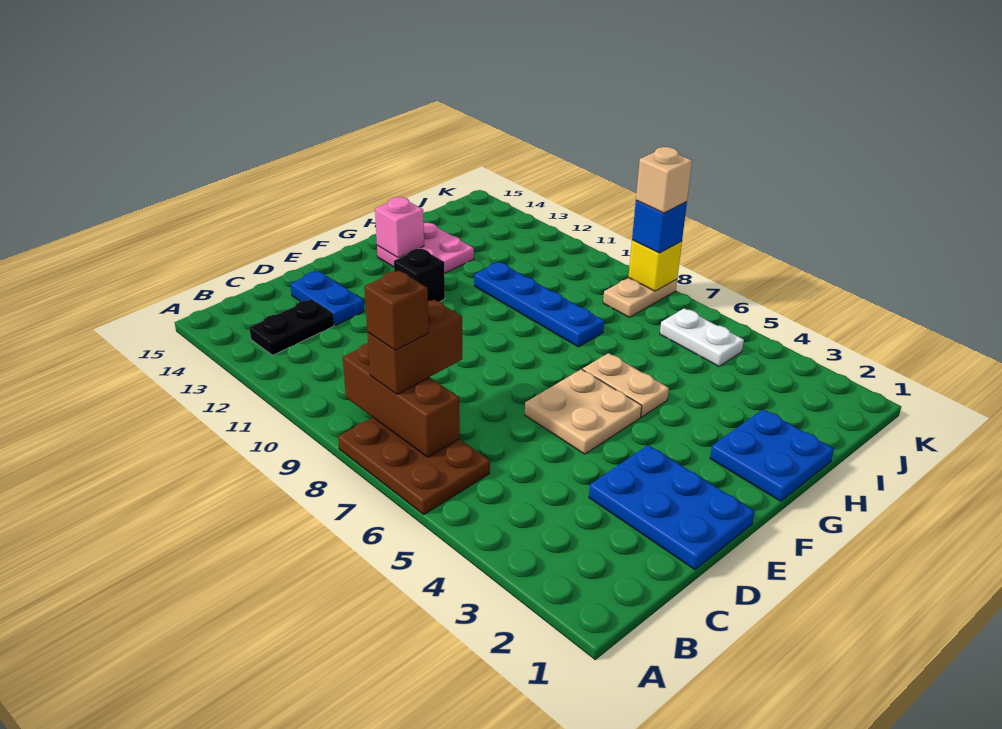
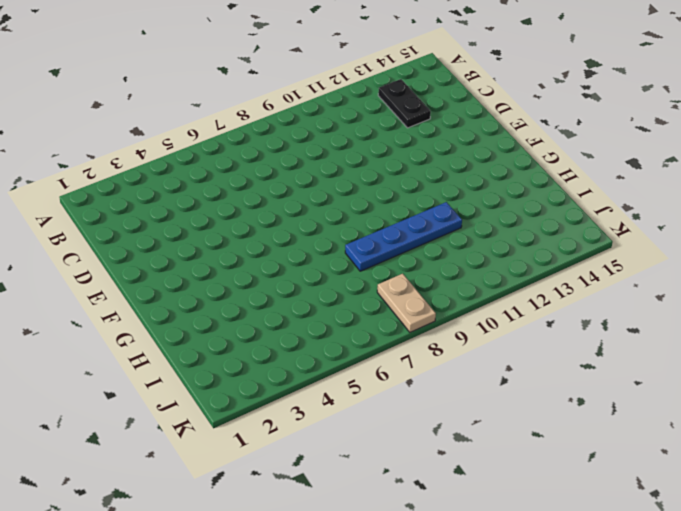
none -> brown plate A6:B8 level 1
none -> blue plate D1:E3 level 1
none -> blue plate D13:D14 level 1

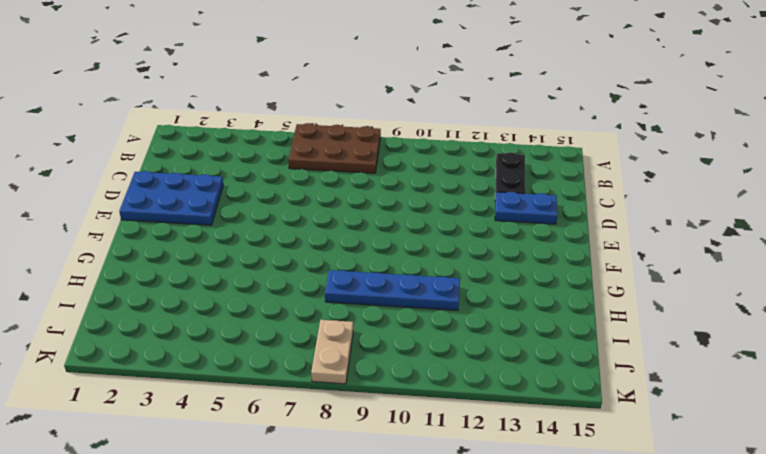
none -> tan plate E5:F6 level 1
none -> black brick F12 level 1
none -> blue plate G1:H2 level 1

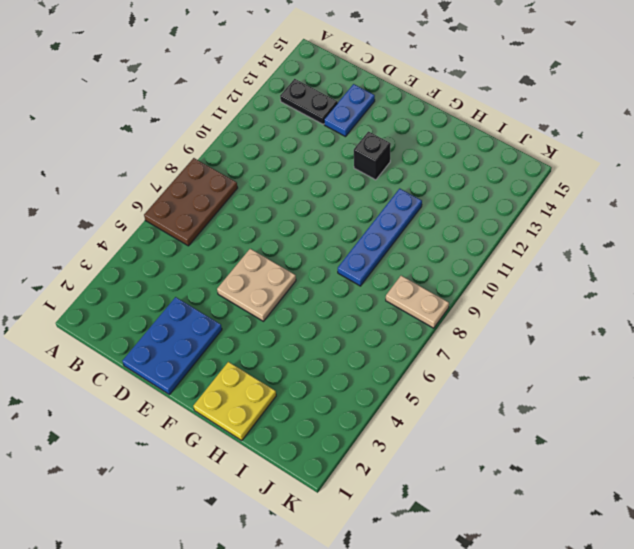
yellow plate G1:H2 level 1 -> blue plate G1:H2 level 1
none -> tan plate G5:G6 level 1
none -> pink plate G13:H14 level 1
none -> white plate J5:J6 level 1

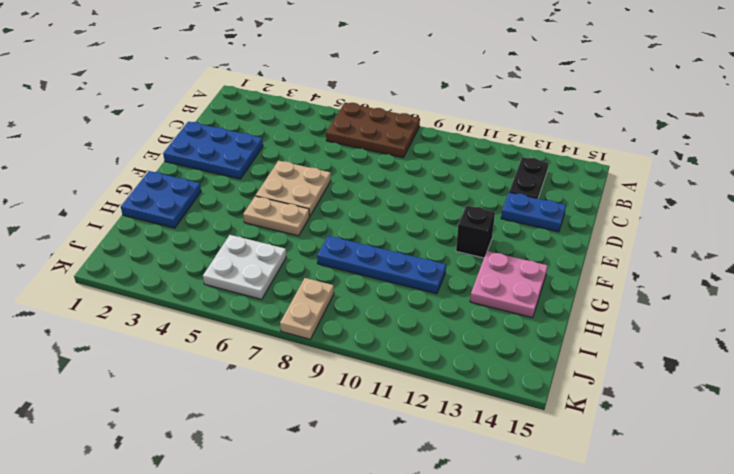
white plate I5:J6 level 1 -> white plate J5:J6 level 1
none -> brown brick B7:B9 level 2
none -> pink brick G14 level 2
none -> yellow brick K8 level 2

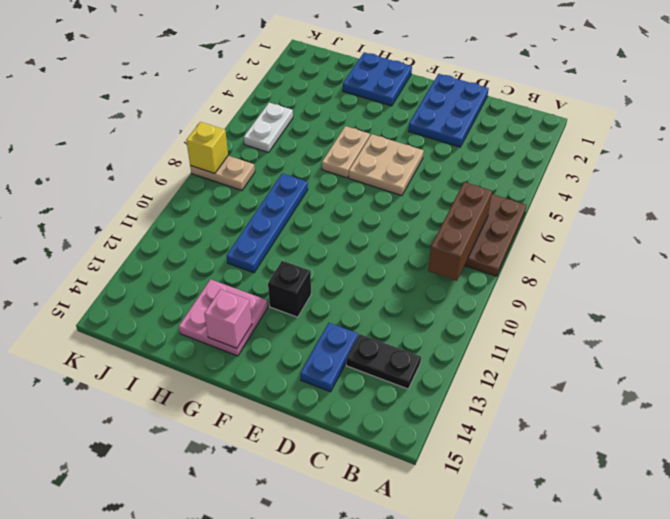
none -> brown brick B8:C8 level 3
none -> blue brick K8 level 3
none -> brown brick B8 level 4

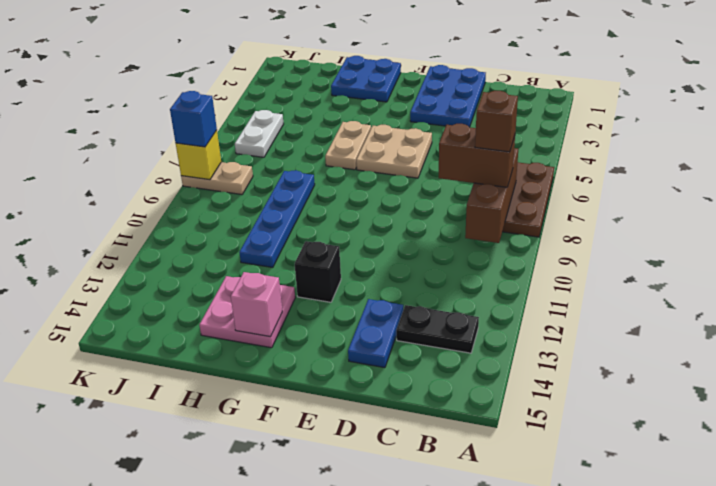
none -> tan brick K8 level 4

